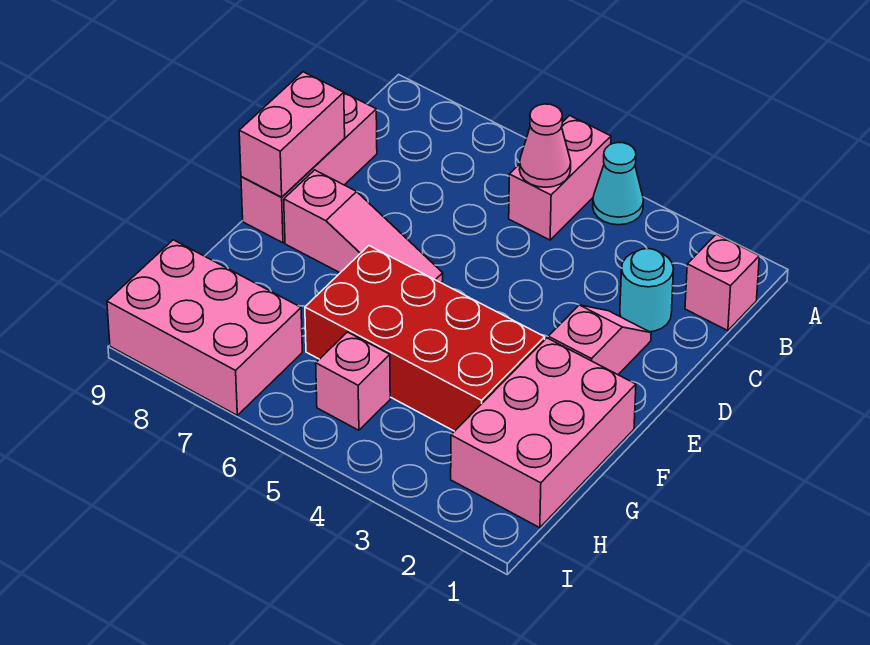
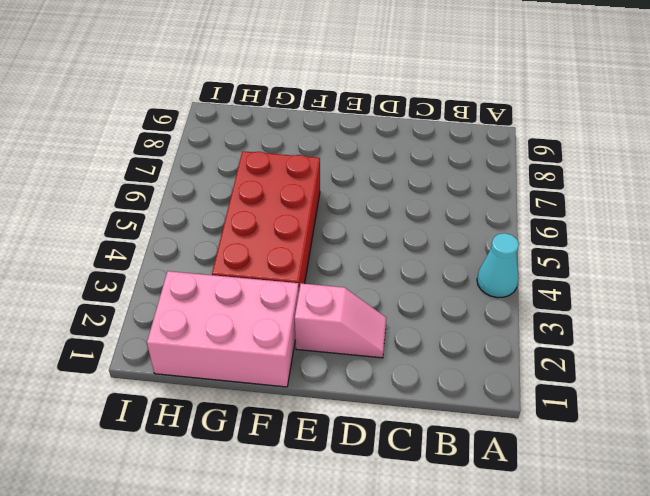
none -> pink brick A5:B5 level 1
none -> pink brick B1 level 1
none -> cyan round brick C2 level 1

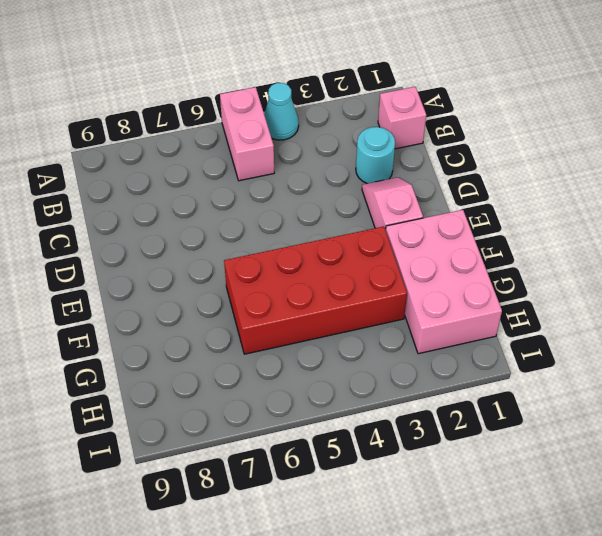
none -> pink brick C9:E9 level 1
none -> pink slope E6:E8 level 1 top 8
none -> pink brick H5 level 1

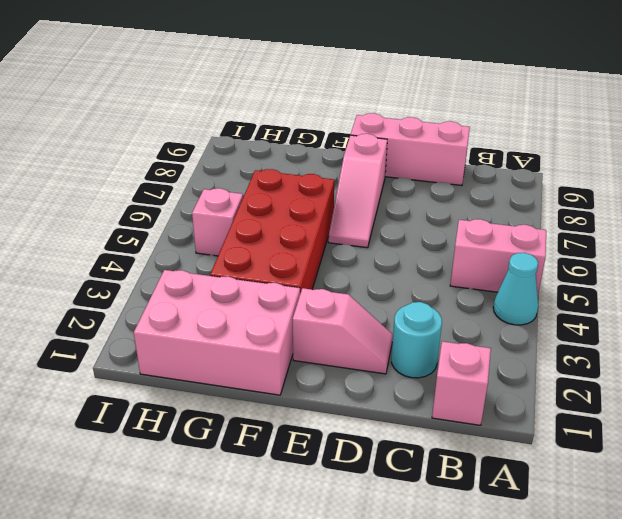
none -> pink brick H7:I9 level 1
none -> pink cone B5 level 2
none -> pink brick D9:E9 level 2

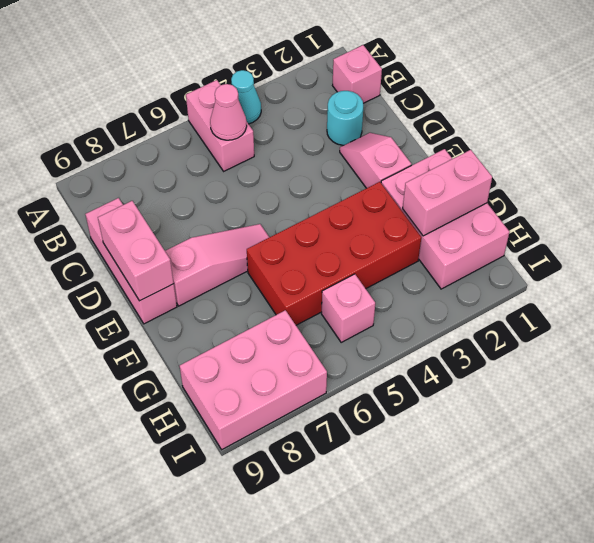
pink brick G1:G2 level 2 -> none

